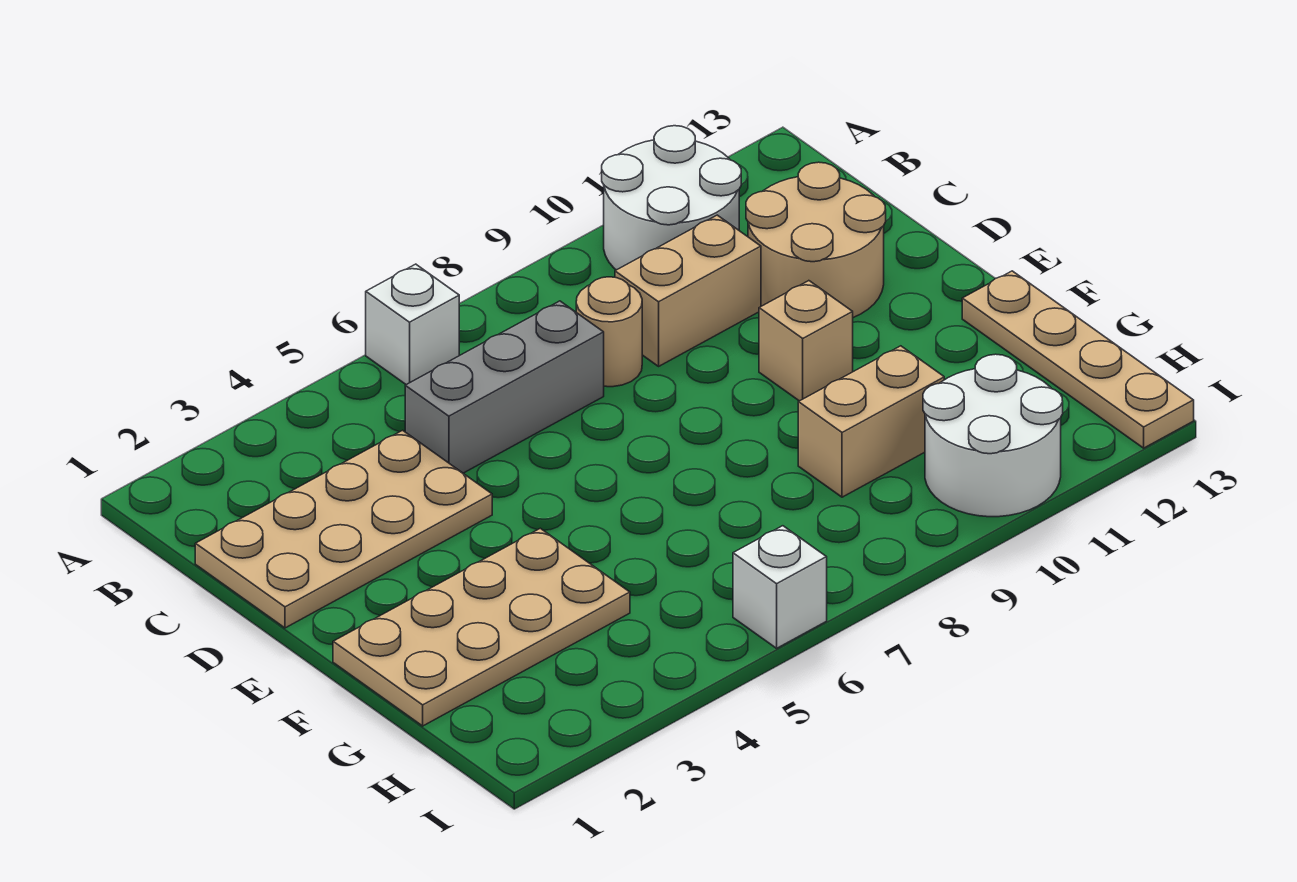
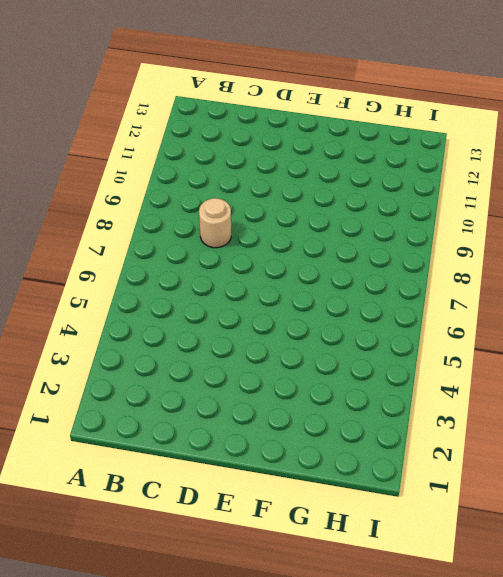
none -> white brick A6 level 1
none -> white round brick A10:B11 level 1
none -> tan plate C1:D4 level 1

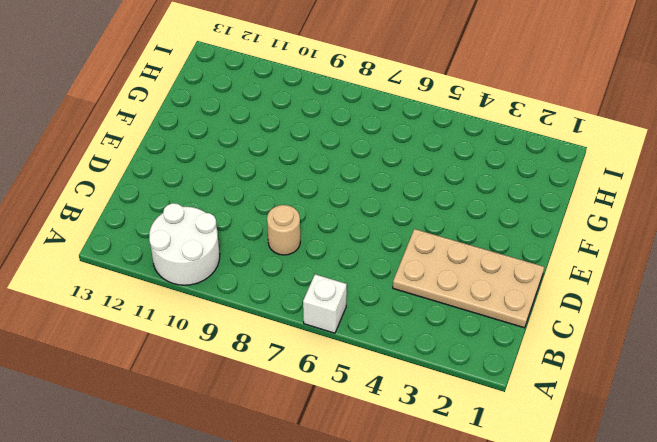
none -> grey brick C5:C7 level 1
none -> tan brick C9:C10 level 1
none -> tan round brick C11:D12 level 1

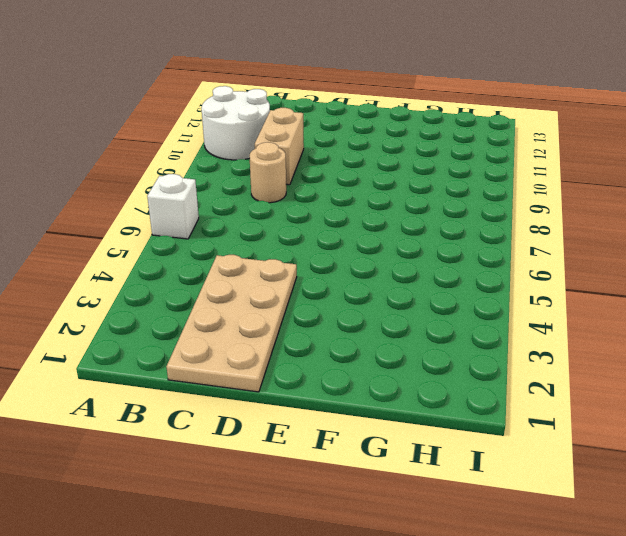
none -> grey brick C5:C7 level 1
none -> tan round brick C11:D12 level 1
none -> tan brick E10 level 1

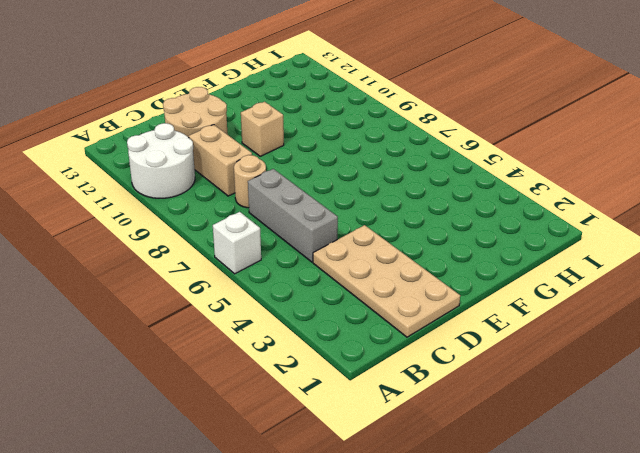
none -> tan plate F1:G4 level 1
none -> tan plate F13:I13 level 1
none -> tan brick G9:G10 level 1

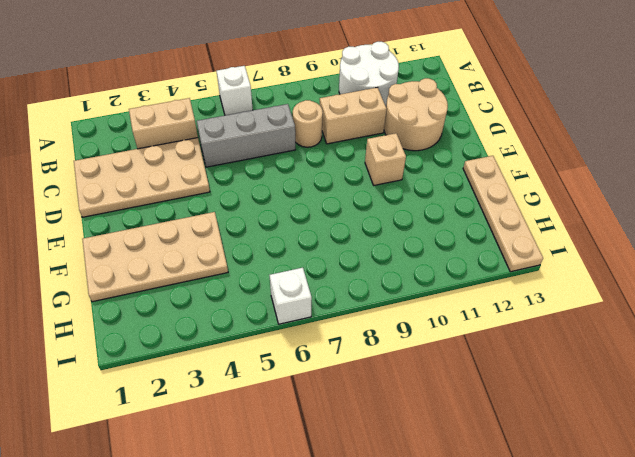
tan brick B3:B4 level 1 -> tan brick G9:G10 level 1
none -> white round brick H10:I11 level 1

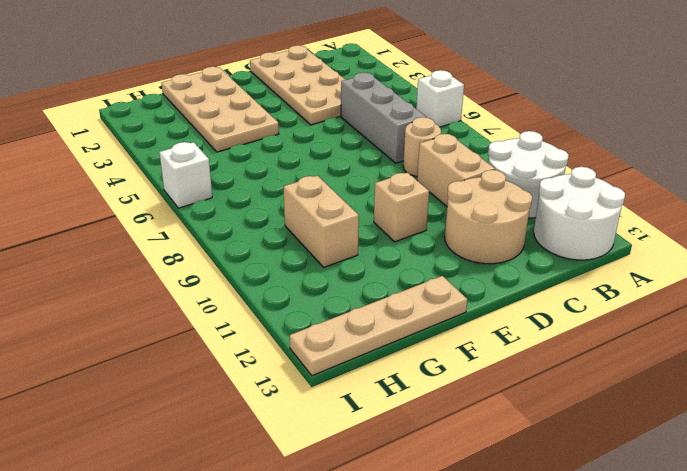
white round brick A12:B13 level 1 -> white round brick H10:I11 level 1

